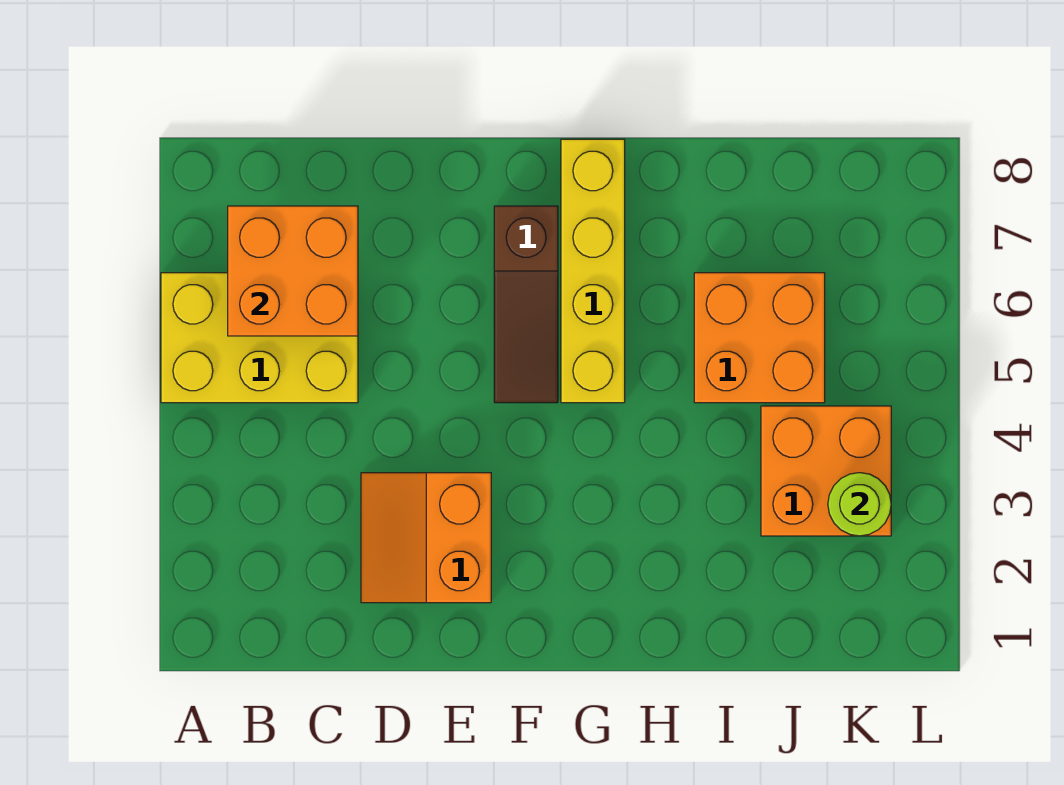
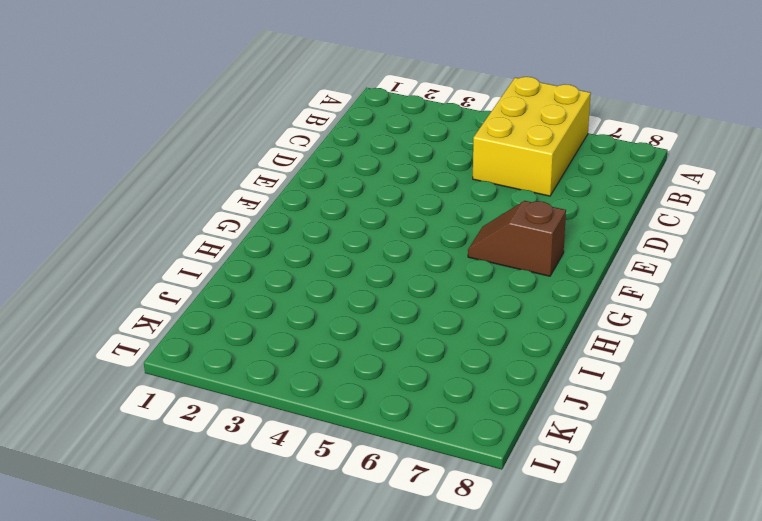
brown slope F6:F7 level 1 top 7 -> brown slope F5:F7 level 1 top 7
none -> orange slope D2:E3 level 1 top E
none -> yellow brick G5:G8 level 1

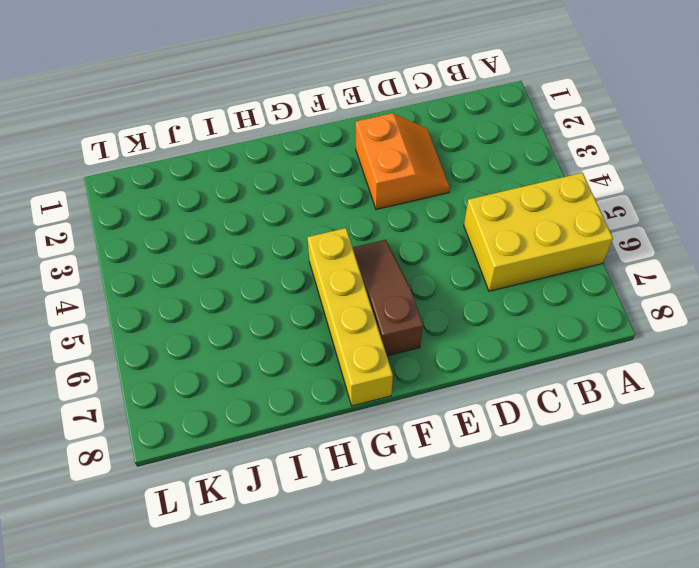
none -> orange brick I5:J6 level 1
none -> orange brick J3:K4 level 1

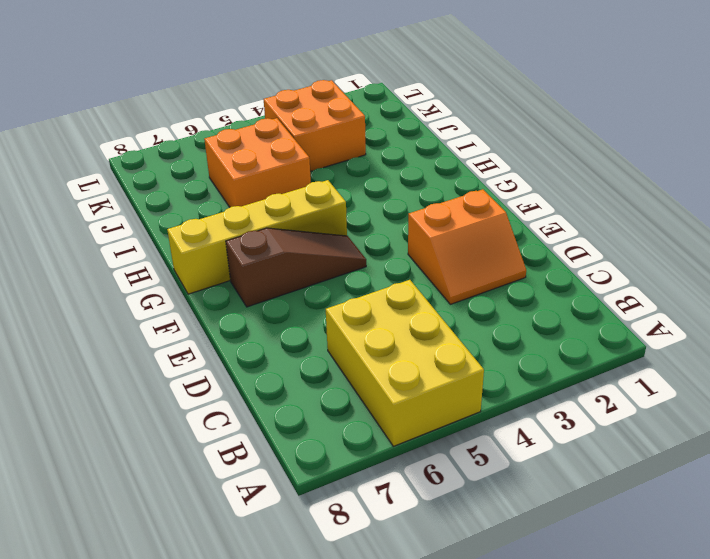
none -> orange brick B6:C7 level 2
none -> lime round brick K3 level 2

